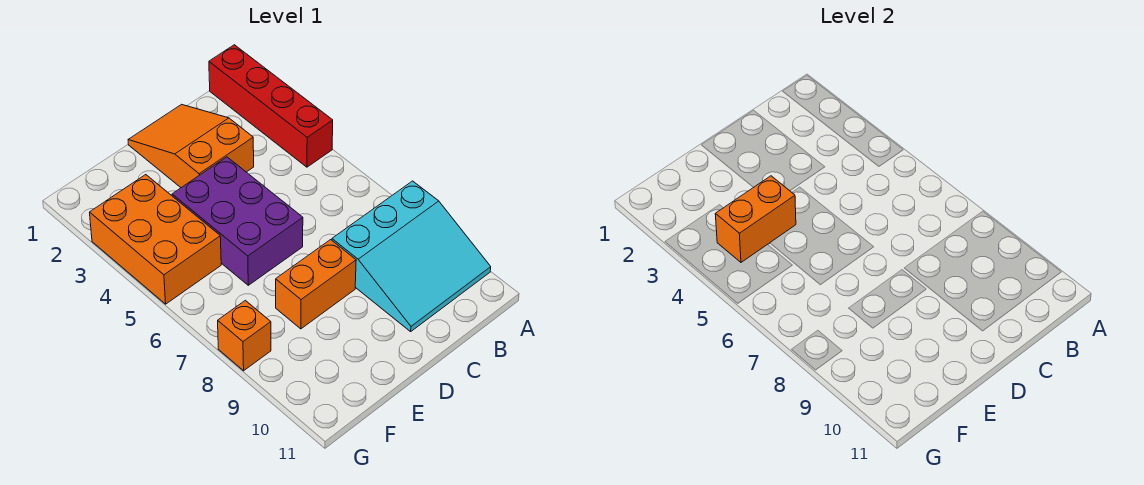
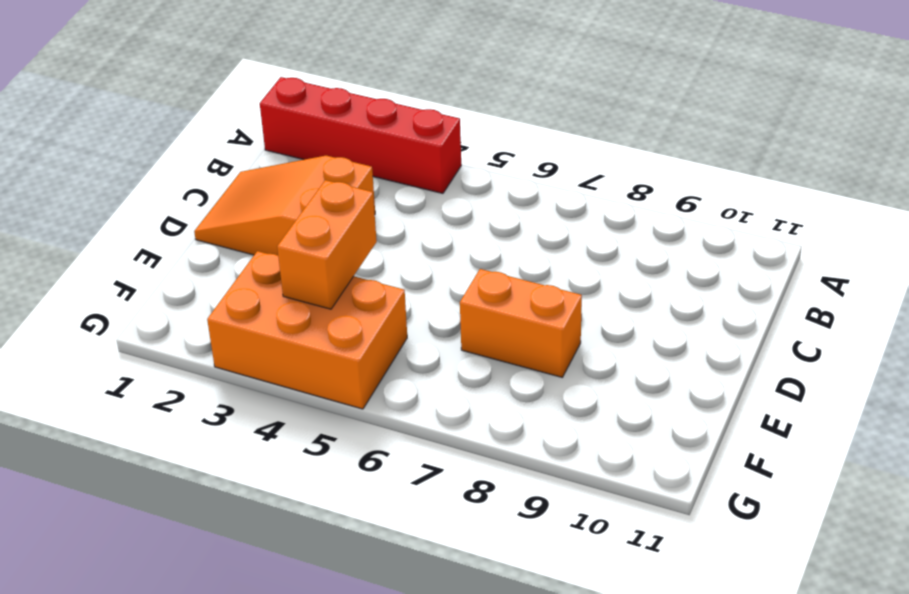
orange brick E7:E8 level 1 -> orange brick D8:E8 level 1
none -> cyan slope A8:C10 level 1 top 8
none -> purple brick D4:E6 level 1

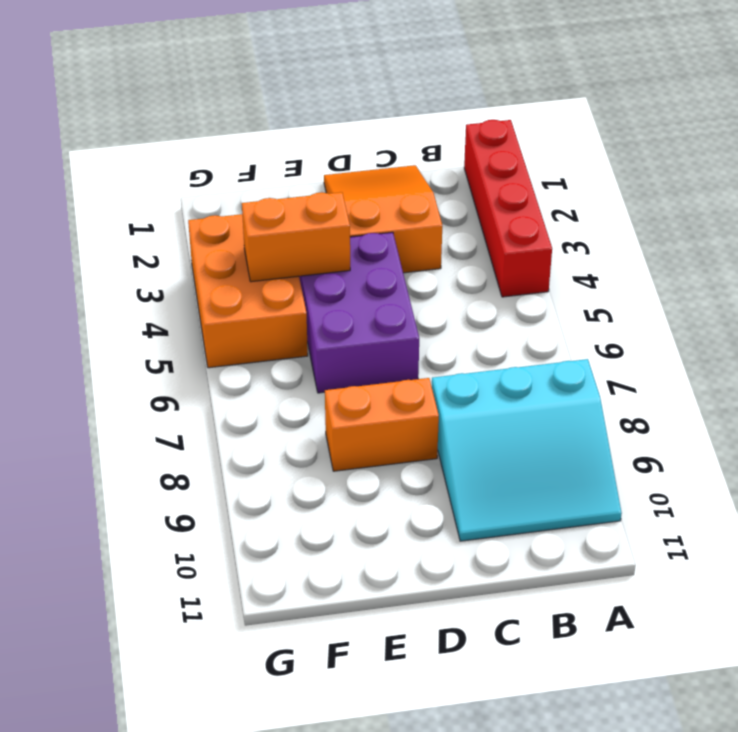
none -> orange brick G8 level 1

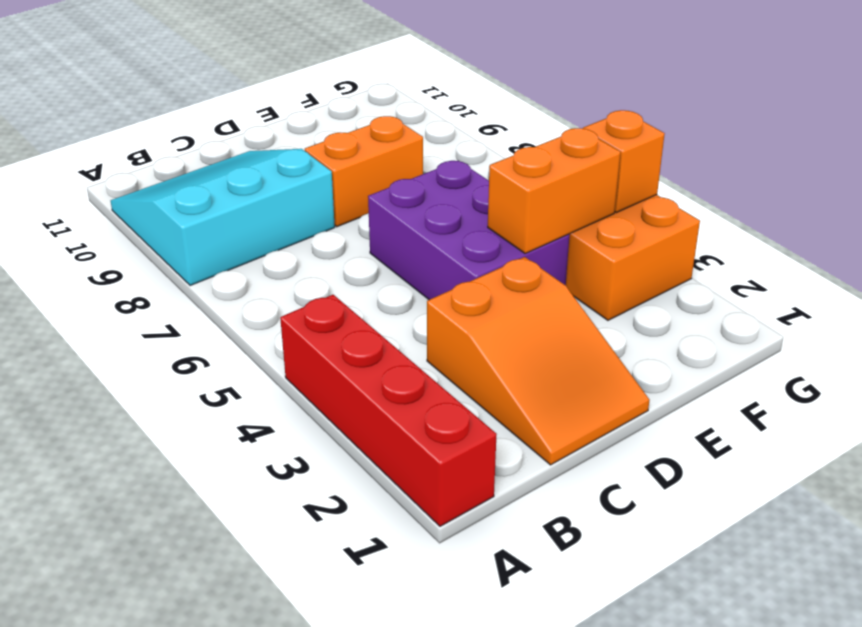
orange brick G4 level 2 -> orange brick G8 level 1

